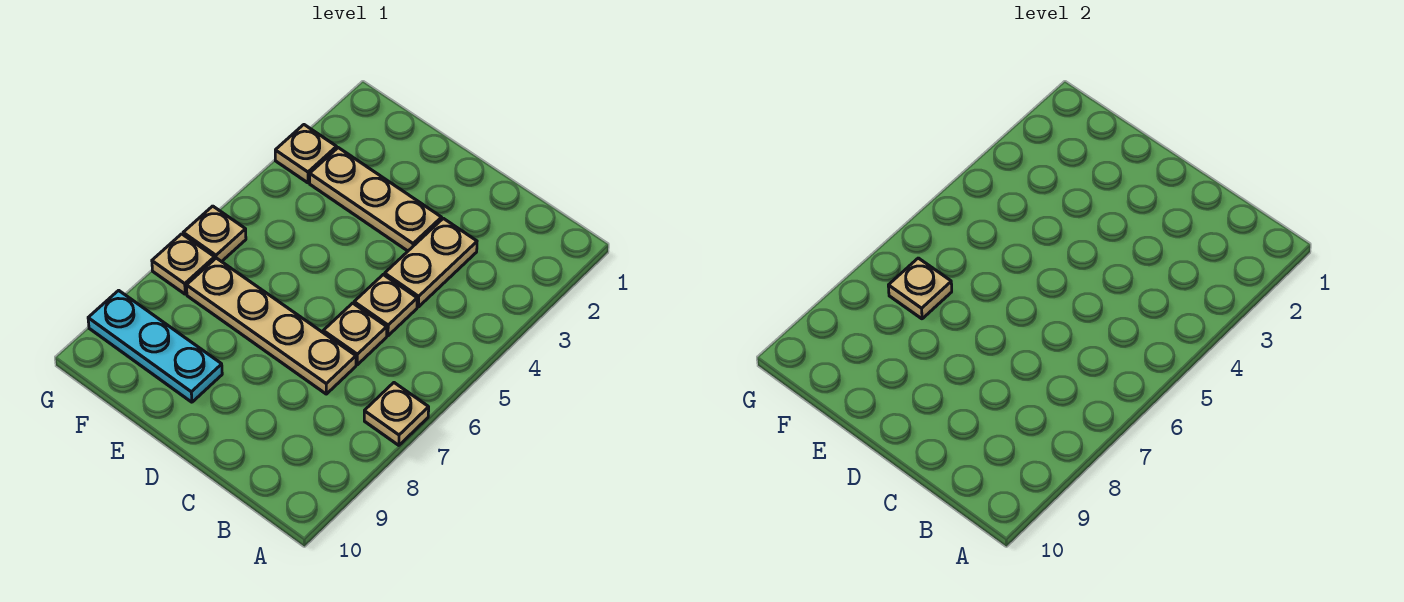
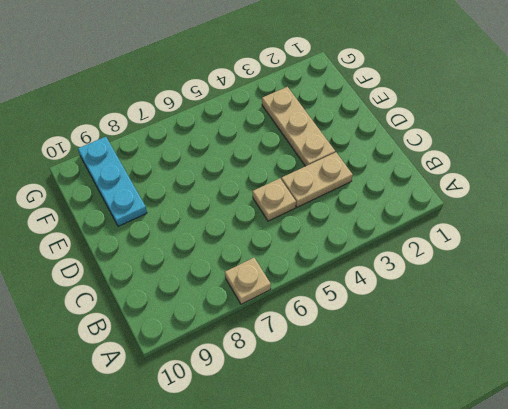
none -> tan plate C6 level 1
none -> tan plate C7:F7 level 1

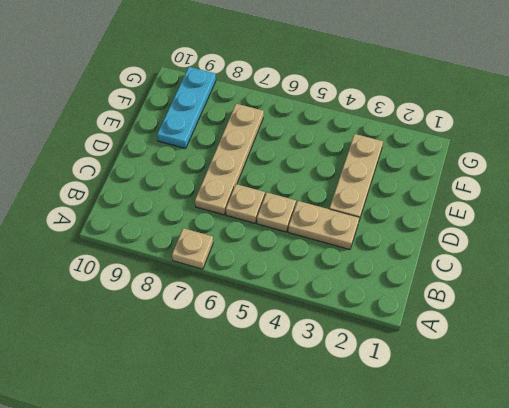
none -> tan plate G3 level 1
none -> tan plate G6 level 1

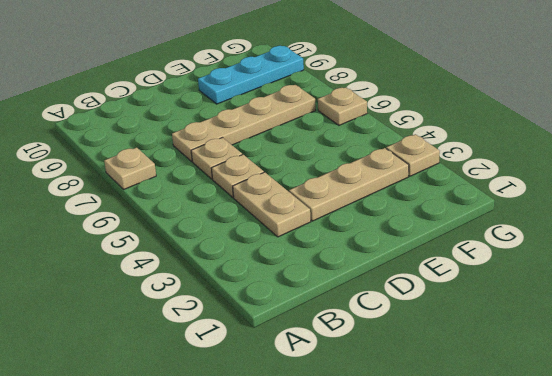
none -> tan plate G7 level 1
none -> tan plate F7 level 2

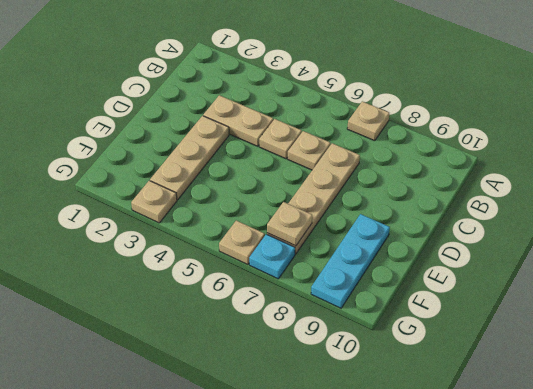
cyan plate G7 level 1 -> tan plate G7 level 1

